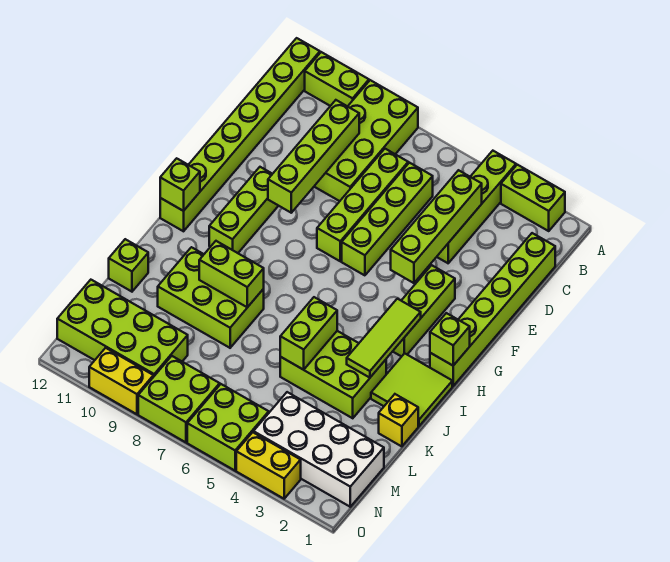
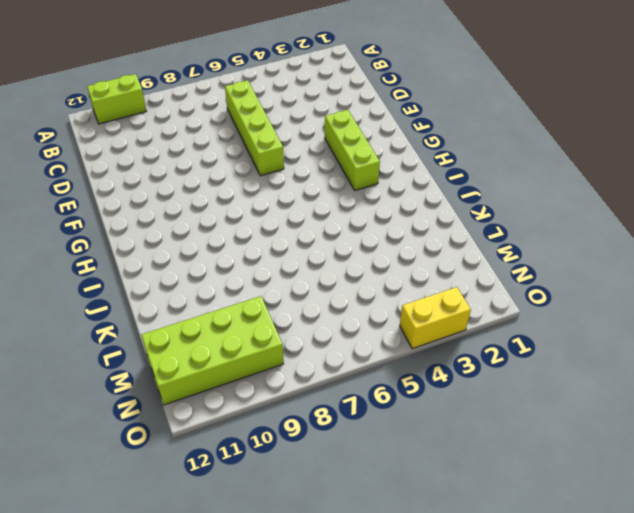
none -> lime brick A2:A3 level 1
none -> lime brick A4:D4 level 1
none -> lime brick A8:D9 level 1

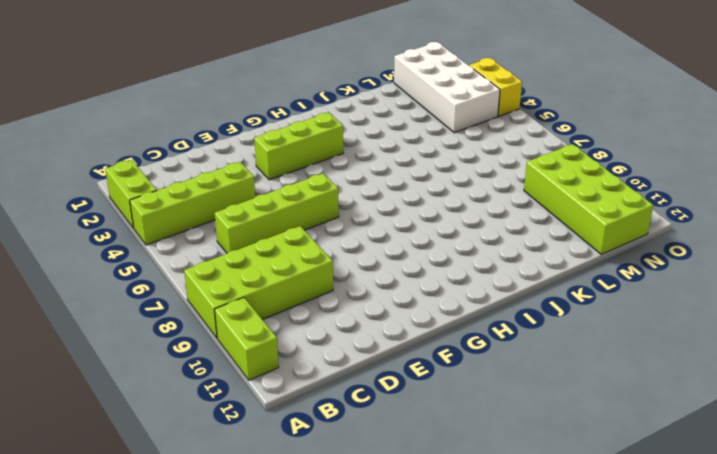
none -> lime brick A12:H12 level 1
none -> lime brick C1:H1 level 1
none -> lime brick C7:F7 level 1

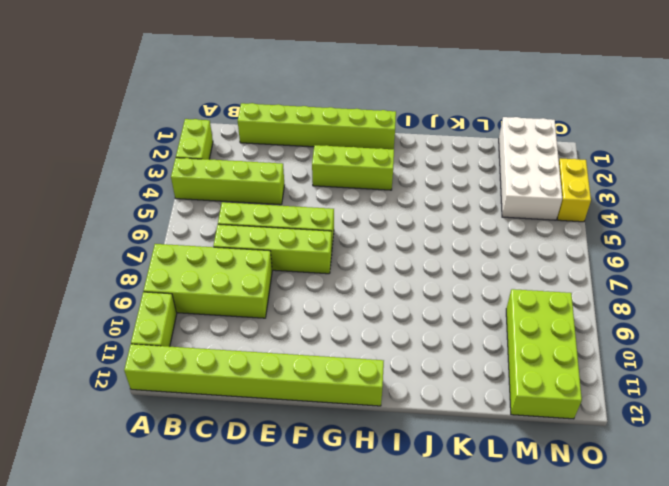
none -> lime brick F10:H10 level 1
none -> lime tile I1:J2 level 1
none -> lime brick J3:K5 level 1

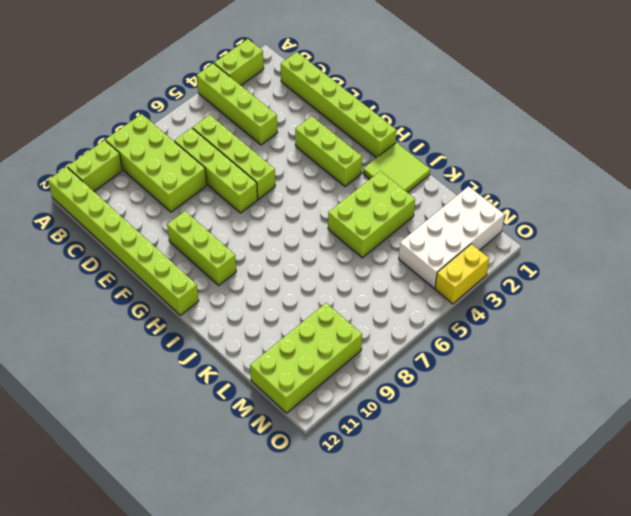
none -> lime brick J8:K10 level 1
none -> yellow brick K1 level 1
none -> lime brick K12 level 1

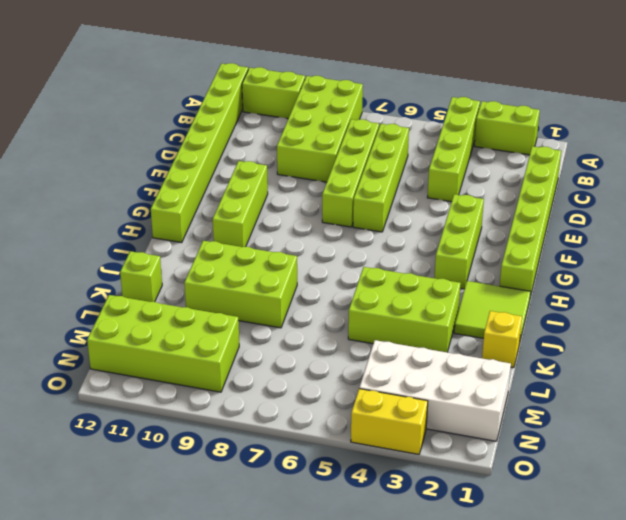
none -> lime brick N5:O6 level 1
none -> lime brick N7:O8 level 1
none -> yellow brick O9:O10 level 1

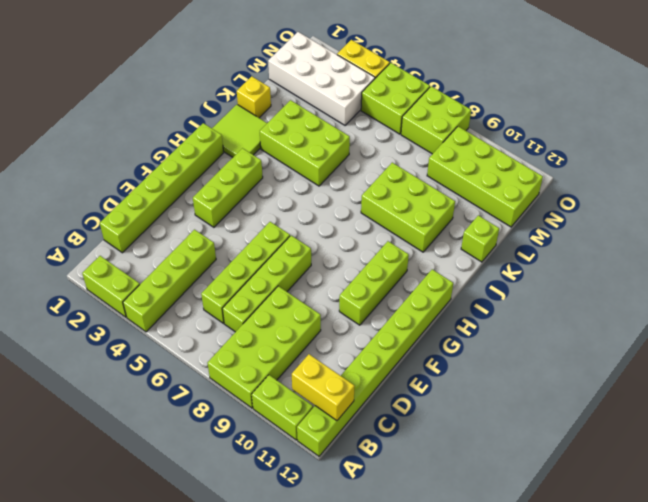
yellow brick B11:B12 level 2 -> yellow brick O9:O10 level 1
none -> lime brick C4:F4 level 2
none -> lime brick C9:F9 level 2
none -> lime brick H1 level 2

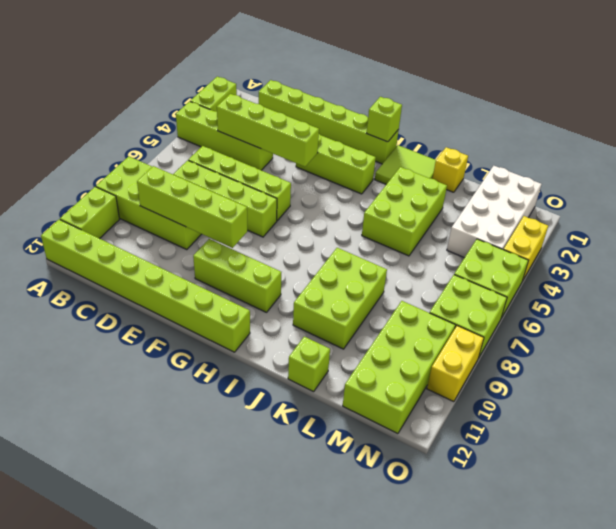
none -> lime tile H3:J3 level 2
none -> lime brick H12 level 2
none -> lime brick J5:K5 level 2

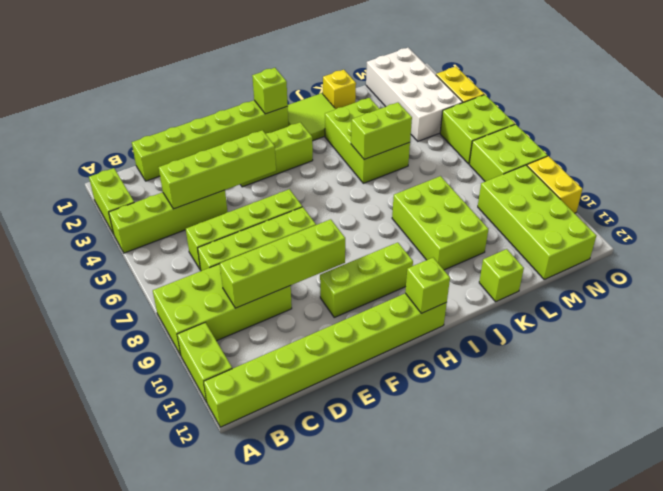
none -> lime tile H3:J3 level 2
none -> lime brick J8:J9 level 2

